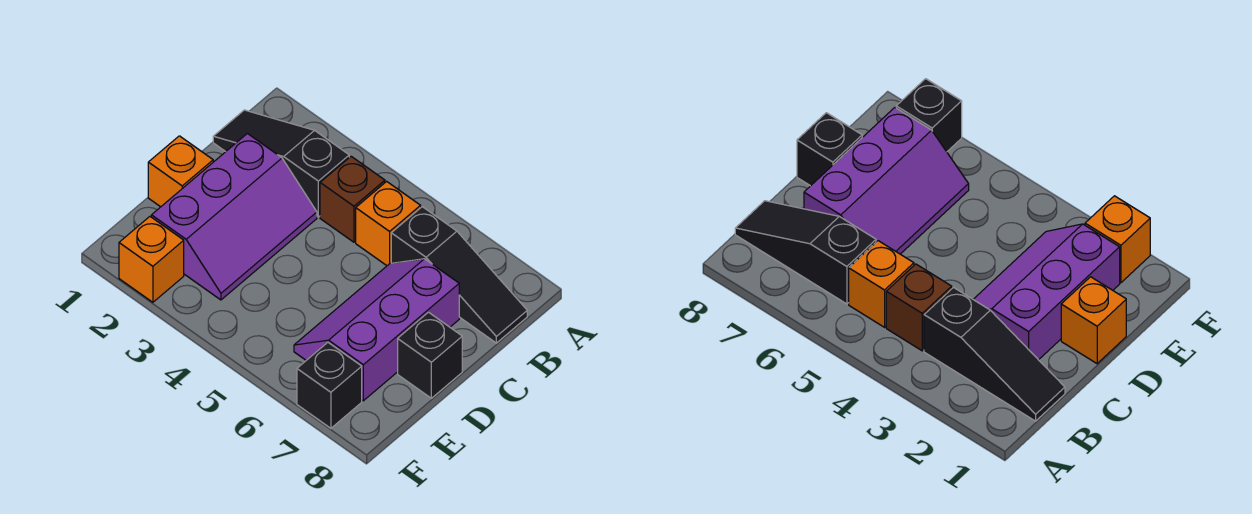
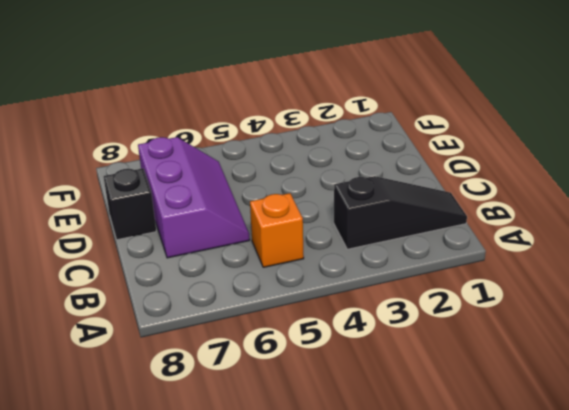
none -> brown brick B4 level 1
none -> black slope B6:B8 level 1 top 6

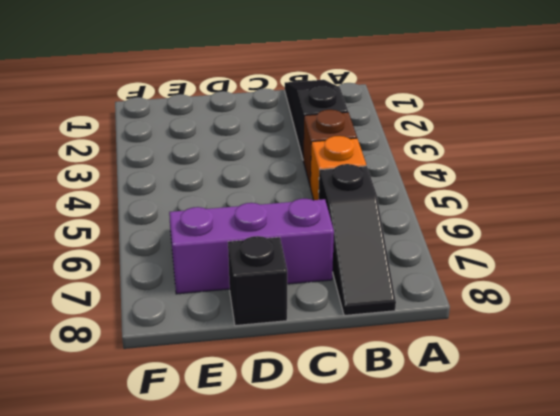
none -> purple slope C2:E3 level 1 top 2
none -> orange brick D1 level 1

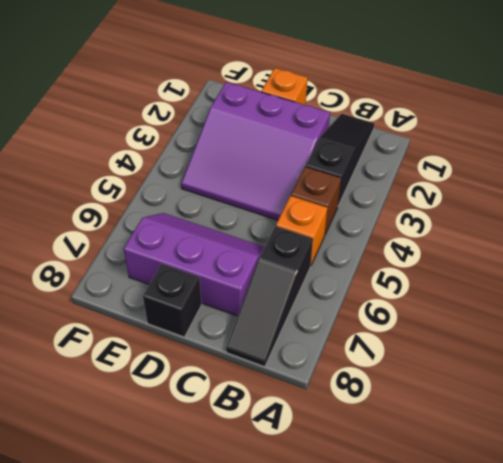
purple slope C2:E4 level 1 top 2 -> purple slope C2:E3 level 1 top 2
none -> orange brick F2 level 1
none -> black brick F7 level 1

